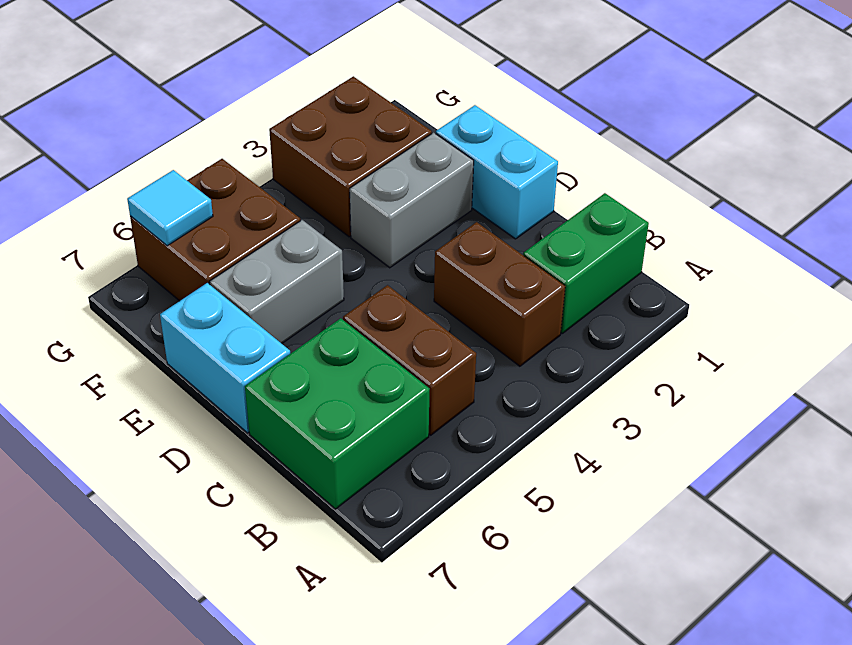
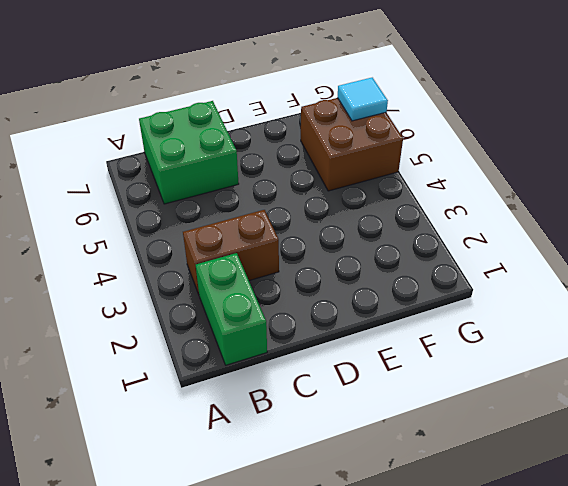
none -> brown brick B5:C5 level 1
none -> cyan brick D1:E1 level 1

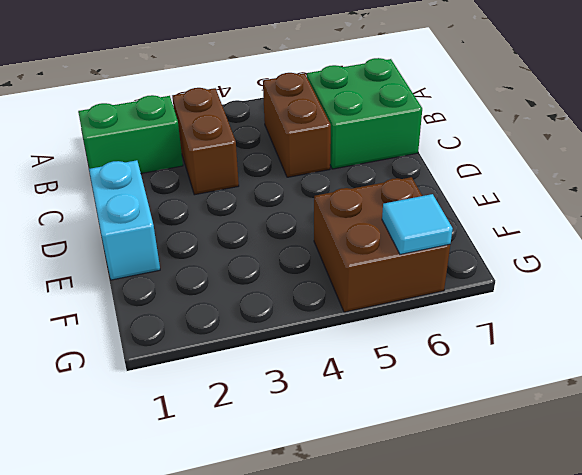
none -> cyan brick D7:E7 level 1
none -> grey brick E2:E3 level 1

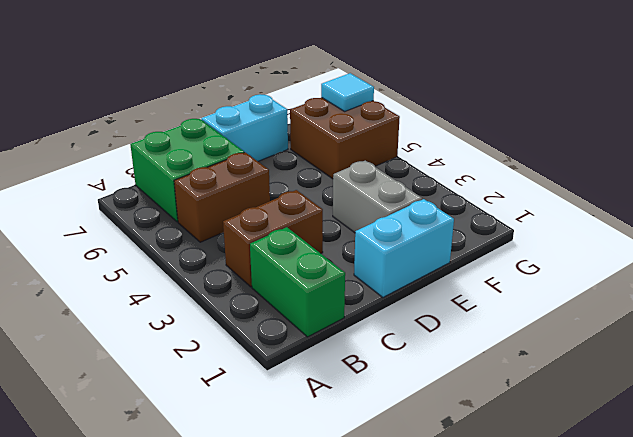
none -> grey brick E5:E6 level 1
none -> brown brick F2:G3 level 1

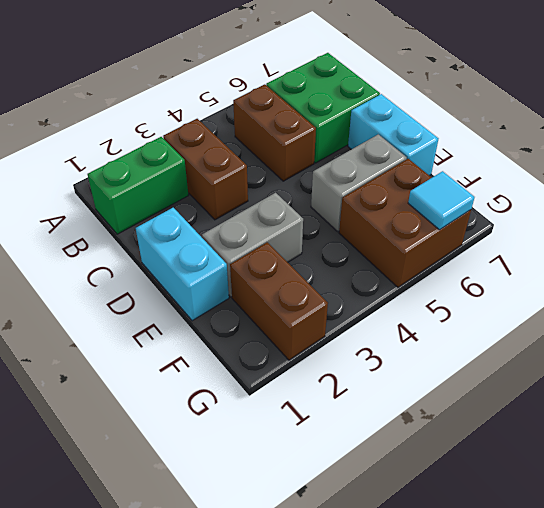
brown brick F2:G2 level 1 -> brown brick F2:G3 level 1

